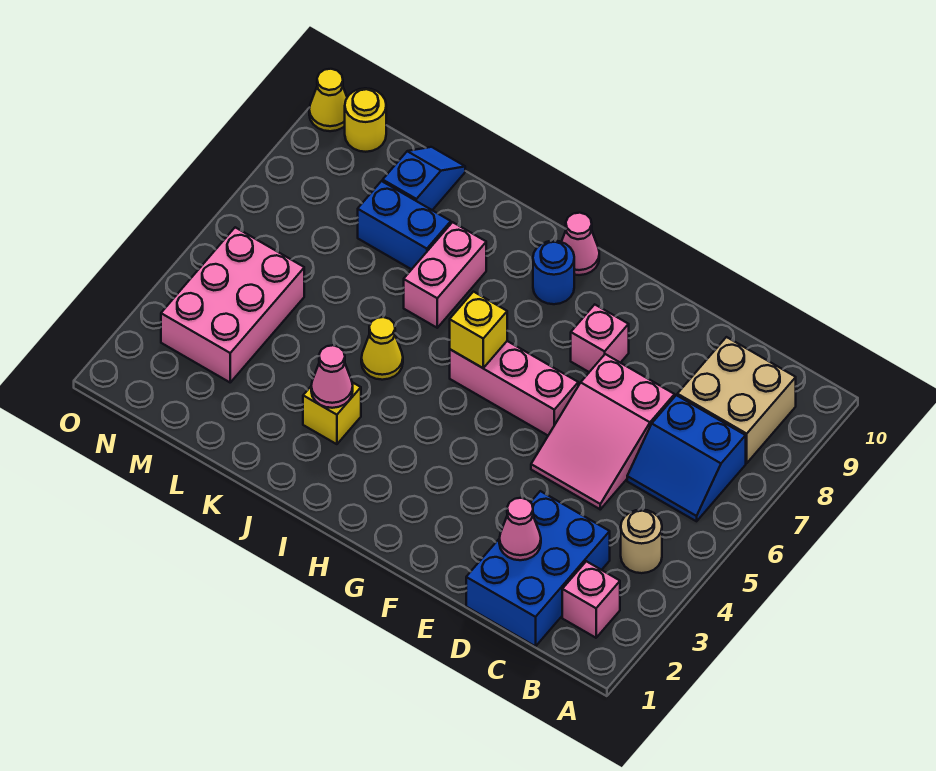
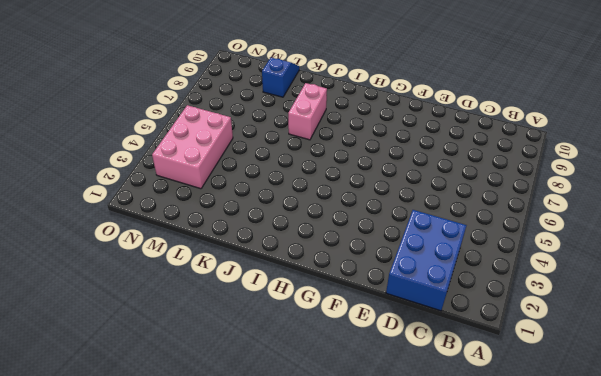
none -> pink brick B2 level 1
none -> tan round brick B4 level 1
none -> blue slope B6:C7 level 1 top 7

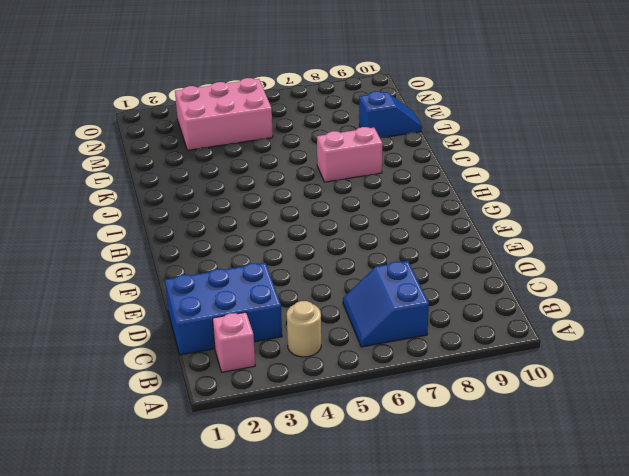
none -> tan brick B8:C9 level 1
none -> pink slope D5:E7 level 1 top 7
none -> pink brick F6:H6 level 1

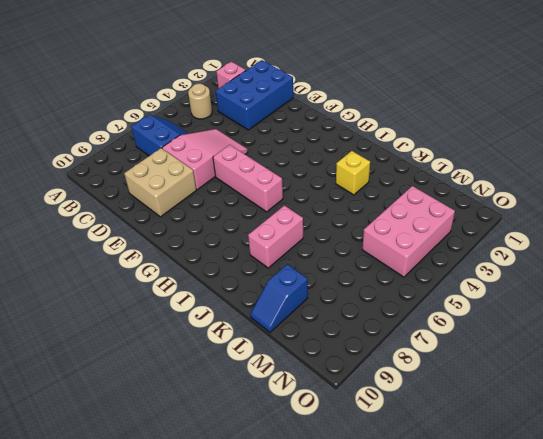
tan brick D8:E9 level 1 -> tan brick B8:C9 level 1
none -> pink brick F8 level 1
none -> blue round brick H9 level 1
none -> pink cone H10 level 1

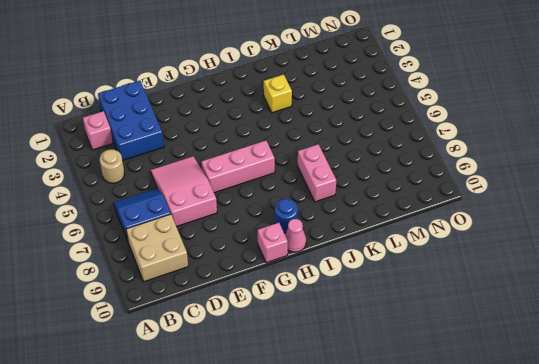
pink brick G10 level 1 -> pink brick F8 level 1
none -> yellow cone J5 level 1
none -> blue brick K8:L8 level 1
none -> blue slope L9:L10 level 1 top 9

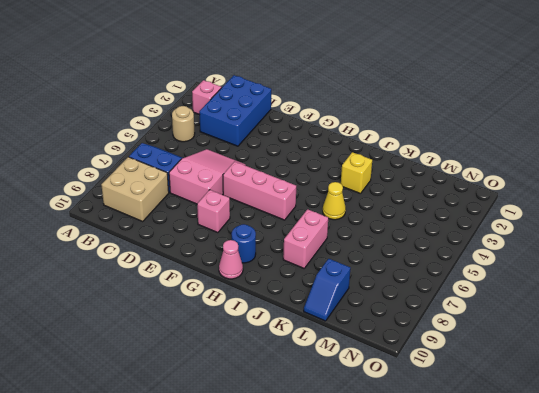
none -> blue brick K8:L8 level 1
none -> pink brick M3:N5 level 1
none -> yellow round brick N10 level 1

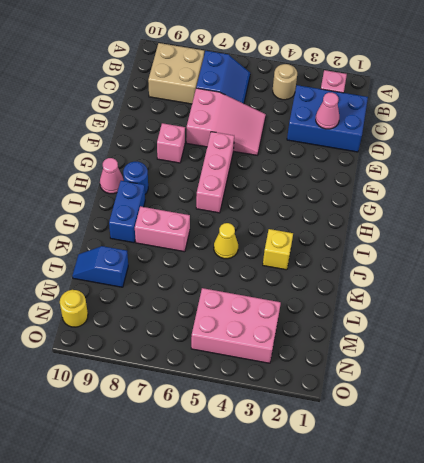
blue brick I9:J9 level 1 -> blue brick K8:L8 level 1
none -> yellow cone O10 level 1
none -> yellow brick H6 level 2
none -> pink cone J3 level 2

